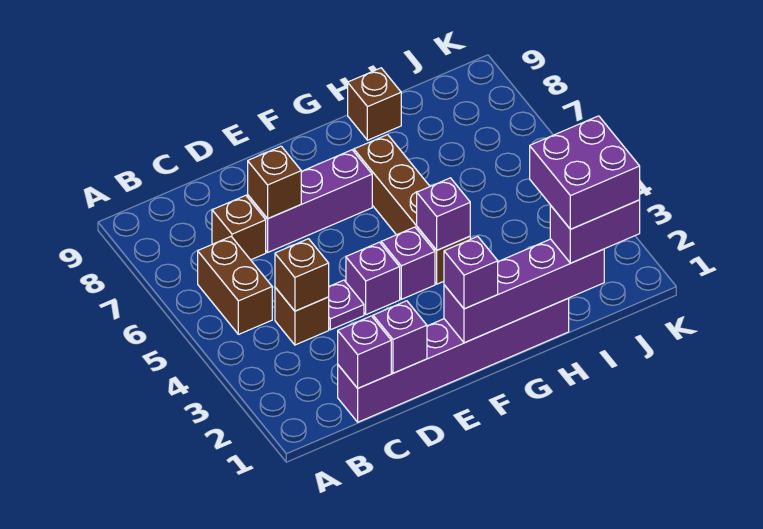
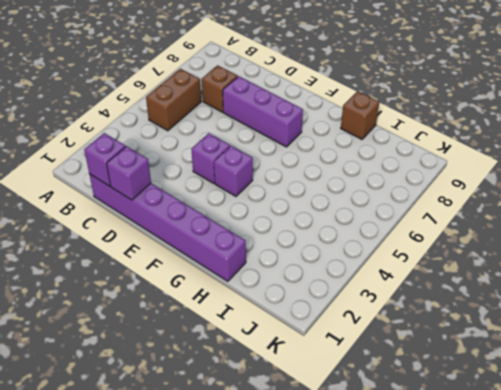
none -> brown brick C4 level 1
none -> purple plate D4 level 1
none -> brown brick G4:G7 level 1

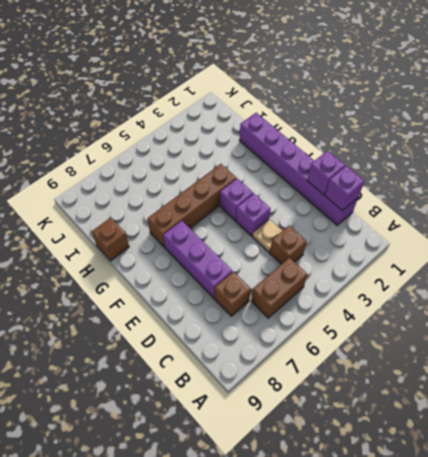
tan plate D4 level 1 -> purple plate D4 level 1
none -> brown brick C4 level 2
none -> brown brick D7 level 2
none -> purple brick F1:I1 level 2

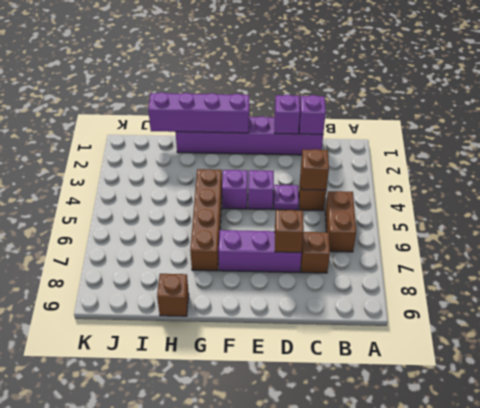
none -> purple brick G4 level 2
none -> purple brick F1 level 3
none -> purple brick I1:J1 level 3

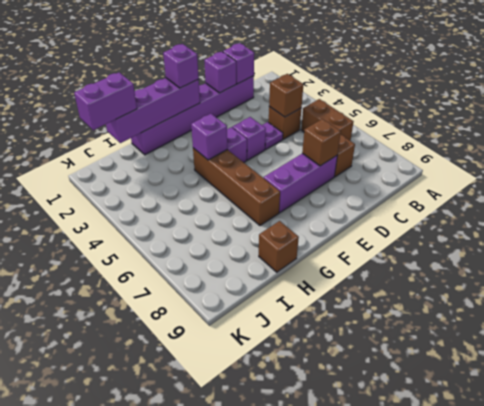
none -> purple brick I1:J2 level 4

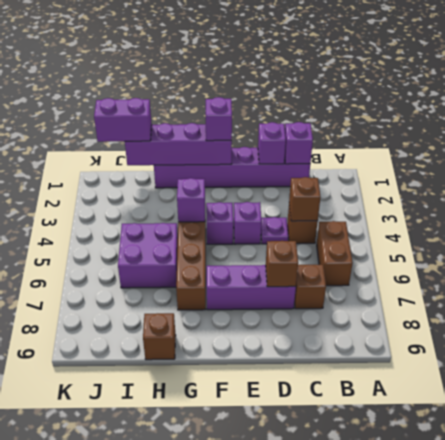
purple brick H5:I6 level 1 -> purple brick I1:J2 level 4

